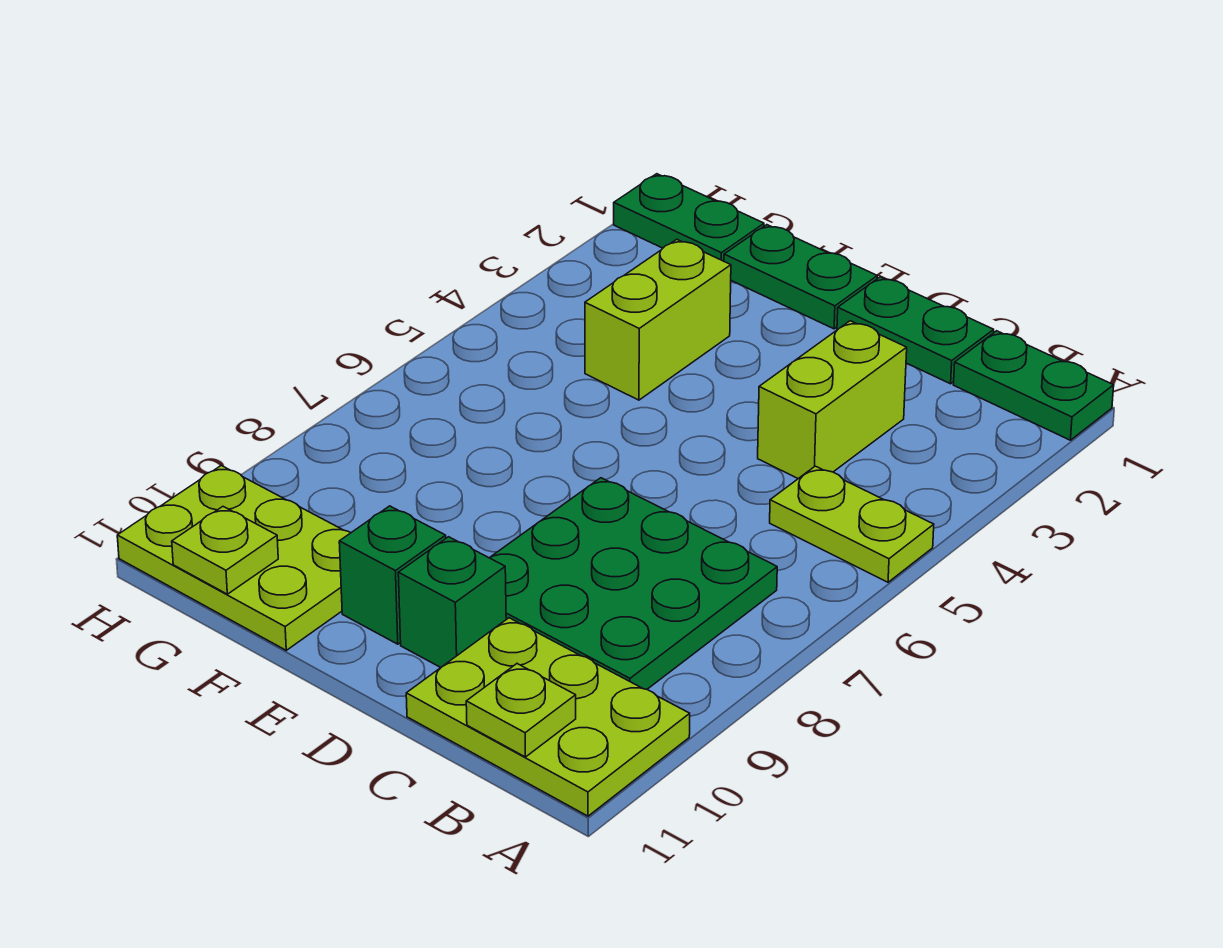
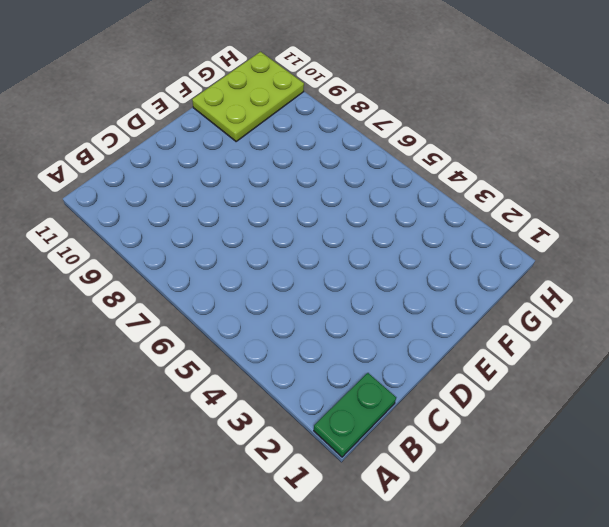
none -> lime plate A5:B5 level 1
none -> lime plate A10:C11 level 1
none -> green plate B7:D9 level 1

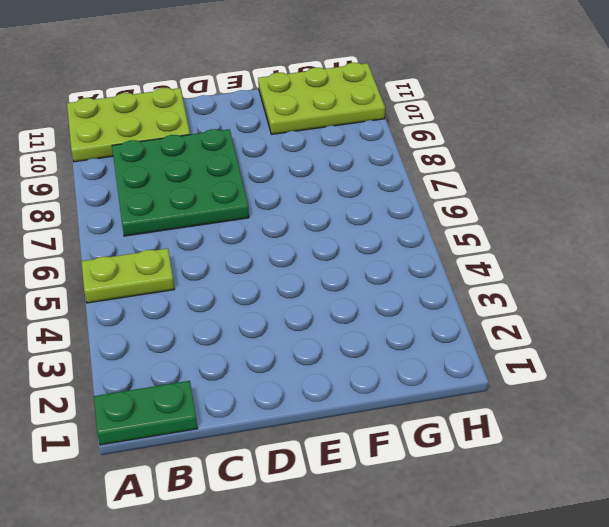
none -> green plate C1:D1 level 1
none -> lime brick C3:C4 level 1
none -> green brick D10 level 1

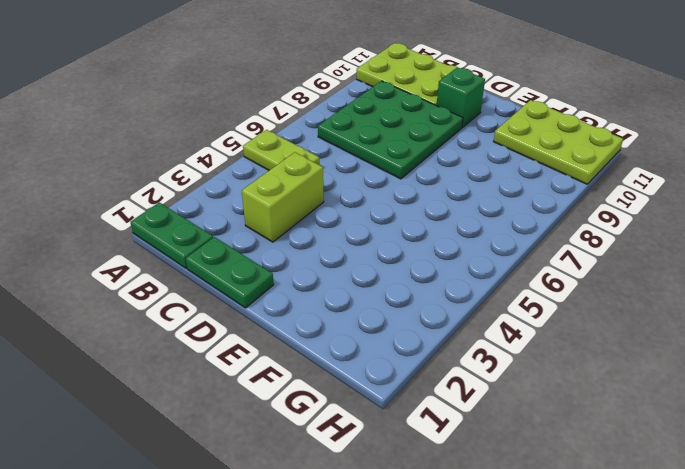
none -> green plate E1:F1 level 1
none -> green brick E10 level 1
none -> lime brick F3:F4 level 1

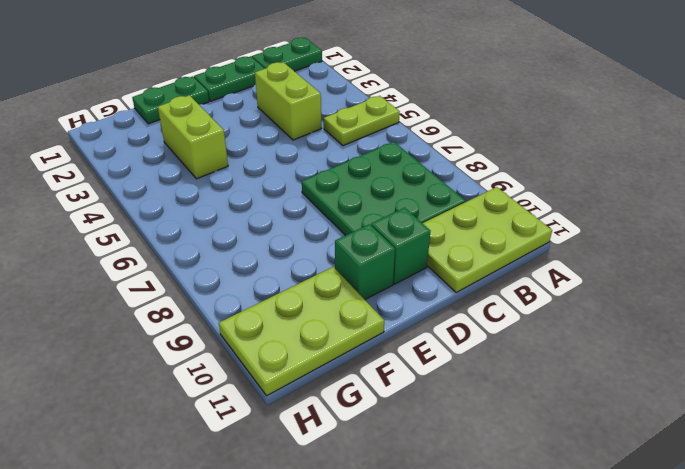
none -> green plate G1:H1 level 1
none -> lime plate B11 level 2
none -> lime plate G11 level 2

